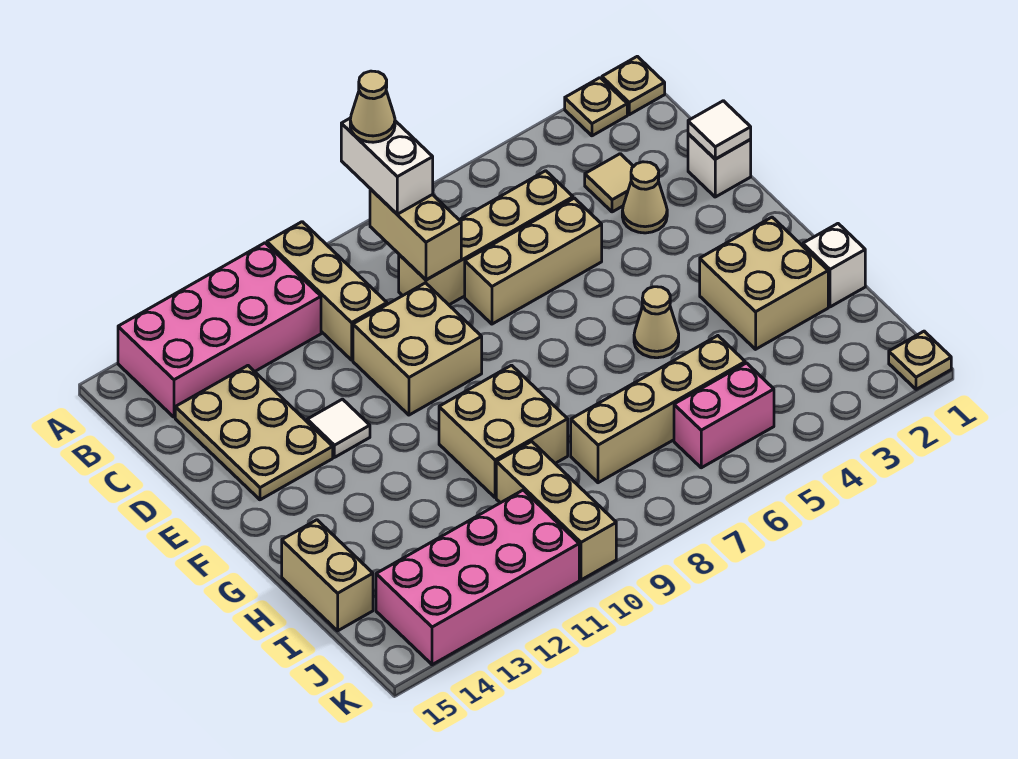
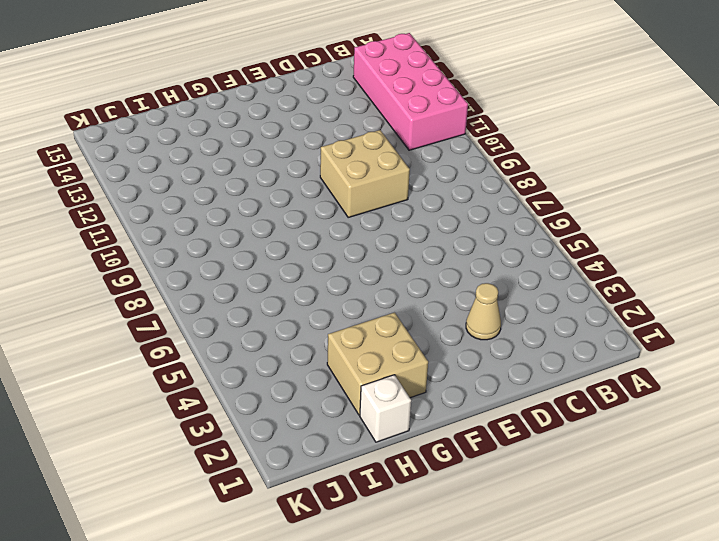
none -> tan plate A1 level 1
none -> tan plate A2 level 1
none -> tan brick A10:C10 level 1

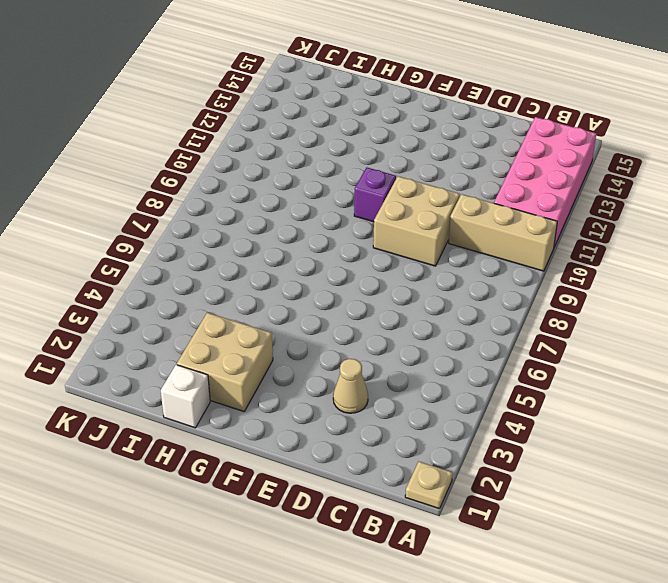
purple brick F10 level 1 -> none
none -> tan plate A2 level 1
none -> tan tile C3 level 1
none -> tan brick C5:C8 level 1

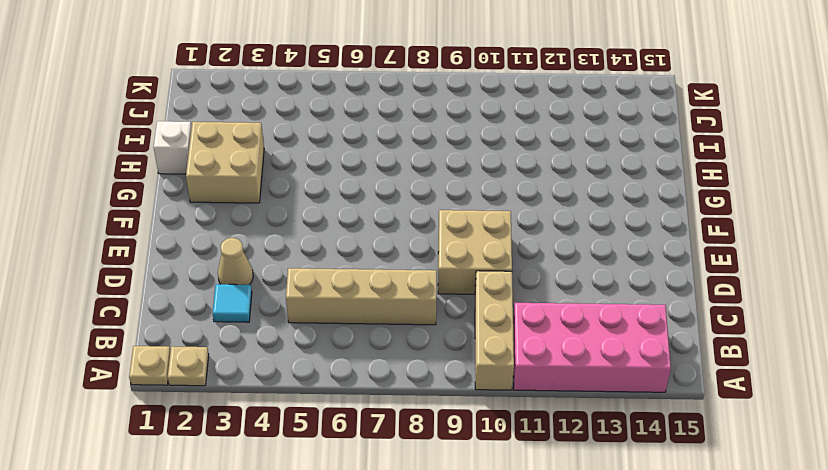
cyan tile C3 level 1 -> tan tile C3 level 1
none -> tan plate C13:E14 level 1
none -> white brick D1 level 1
none -> tan brick D5:D7 level 1

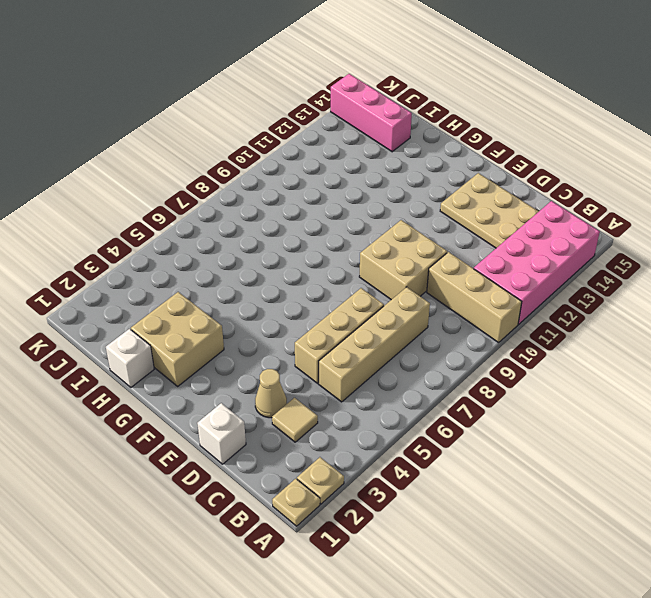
pink brick I14:K14 level 1 -> pink brick J11:K14 level 1
none -> white tile E12 level 1
none -> tan cone G5 level 1
none -> tan brick G9:H10 level 1

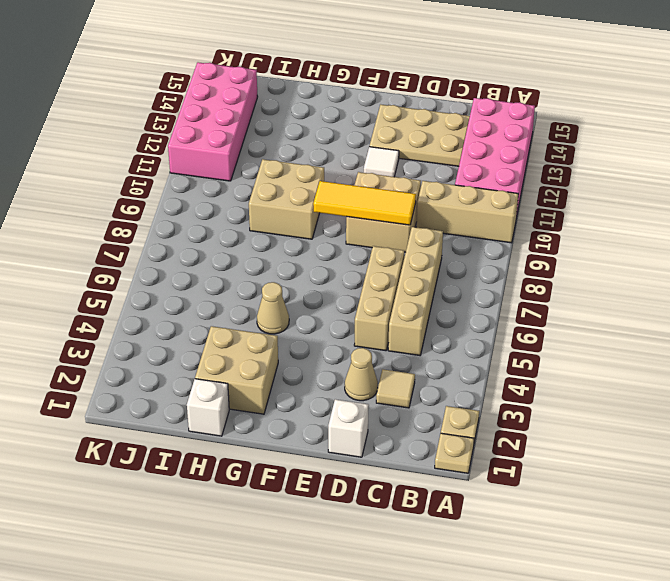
yellow tile D9:F9 level 2 -> none
none -> tan brick H15:I15 level 1
none -> tan brick I5:I8 level 1
none -> tan brick I10:K10 level 1

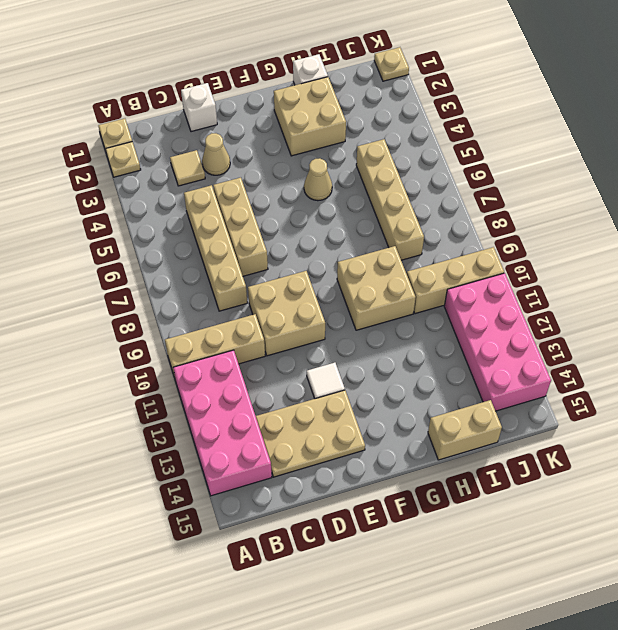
none -> pink brick J5:J6 level 1
none -> tan brick B8:C8 level 2
none -> white tile D1 level 2

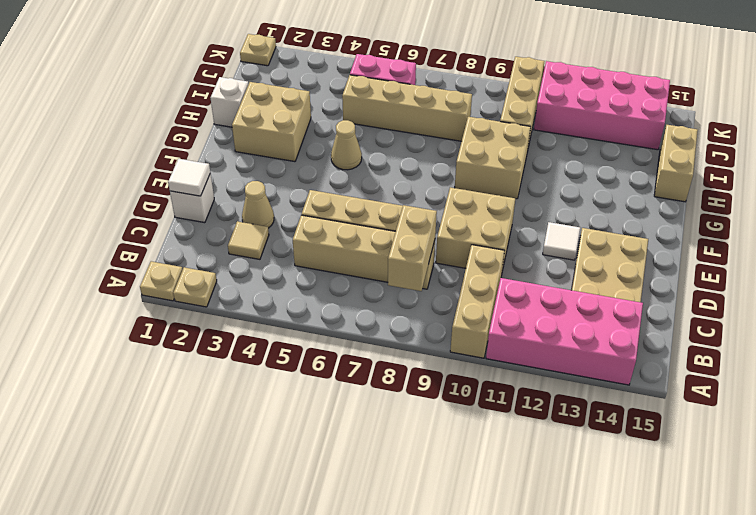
none -> white brick A8:B8 level 3
none -> tan cone A8 level 4

